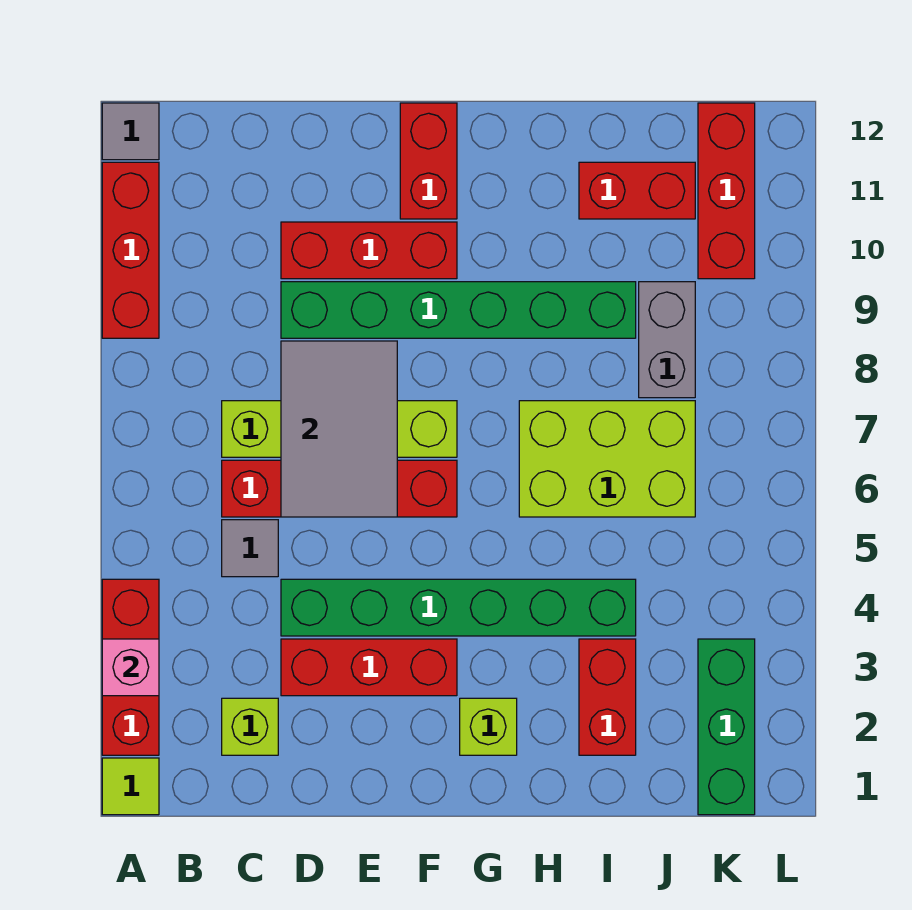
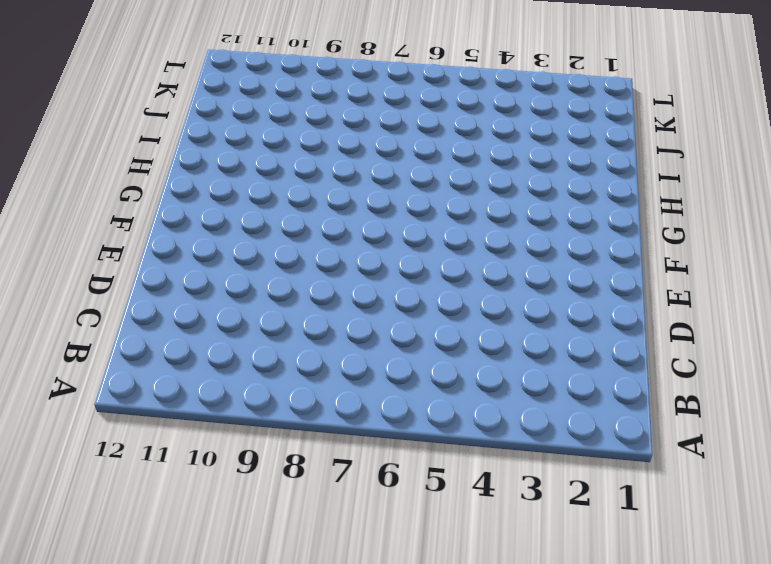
none -> lime tile A1 level 1
none -> red brick A2:A4 level 1
none -> red brick A9:A11 level 1

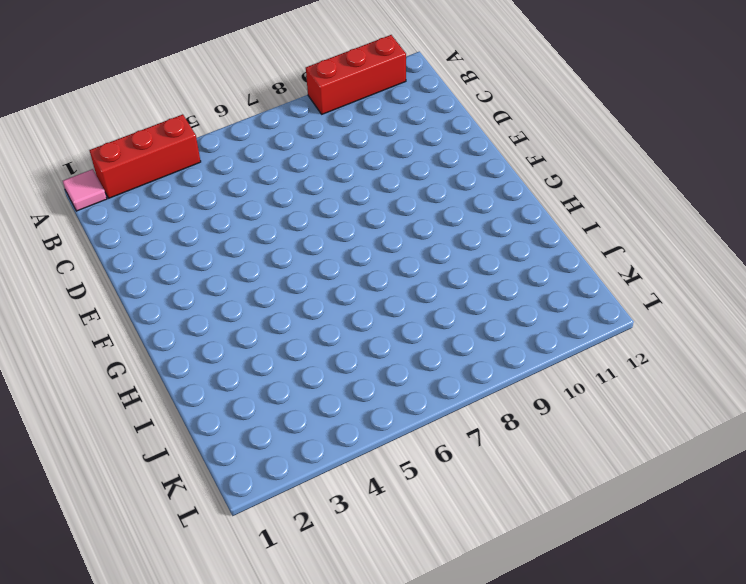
pink tile A1 level 1 -> lime tile A1 level 1
none -> grey tile A12 level 1
none -> lime brick C2 level 1
none -> grey tile C5 level 1

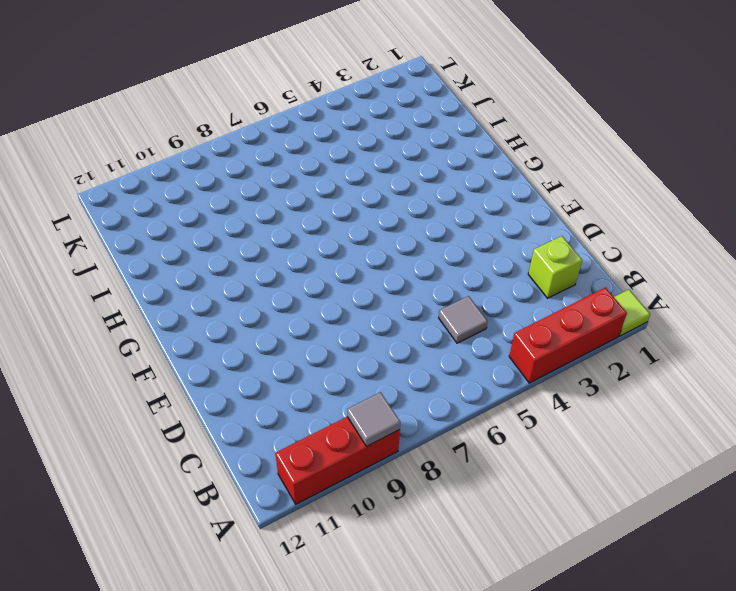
grey tile A9 level 2 -> grey tile A12 level 1
none -> red brick C6:F6 level 1
none -> lime brick C7:F7 level 1
none -> red brick D3:F3 level 1

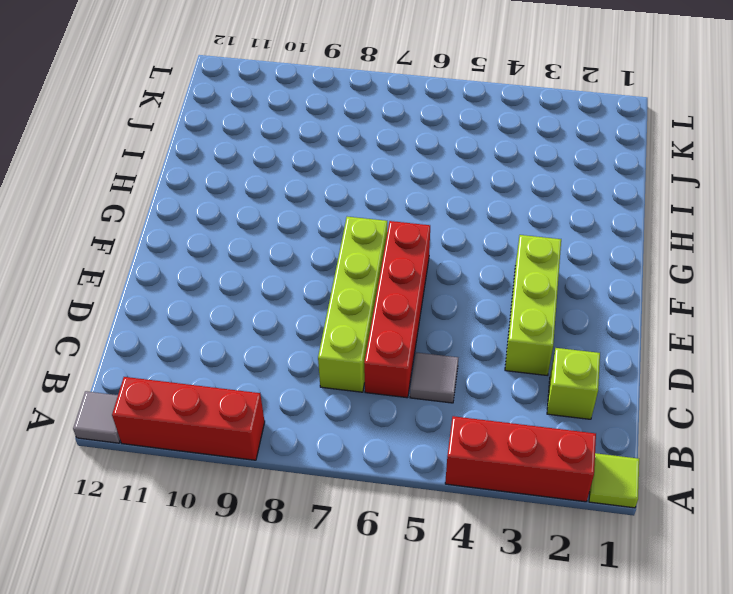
lime brick D3:F3 level 1 -> red brick D3:F3 level 1
none -> green brick D4:I4 level 1
none -> green brick D9:I9 level 1
none -> red brick D10:F10 level 1

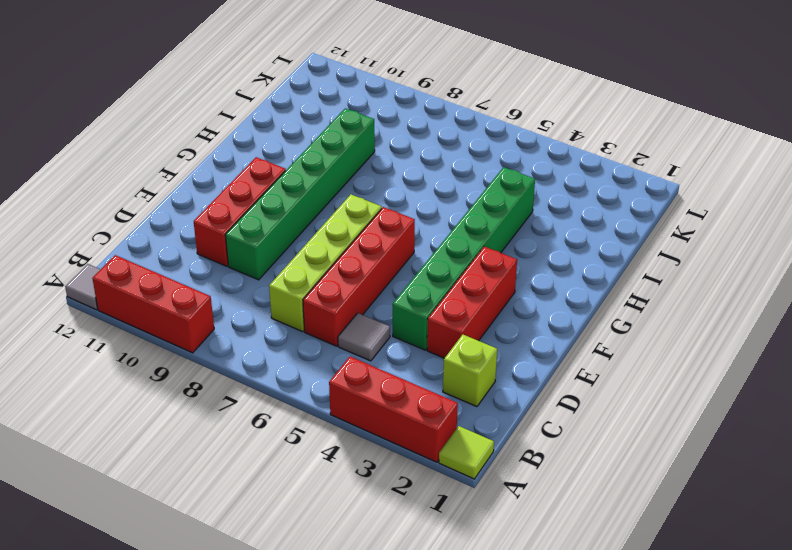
none -> red brick F11:F12 level 1
none -> lime brick G2 level 1
none -> lime brick H6:J7 level 1

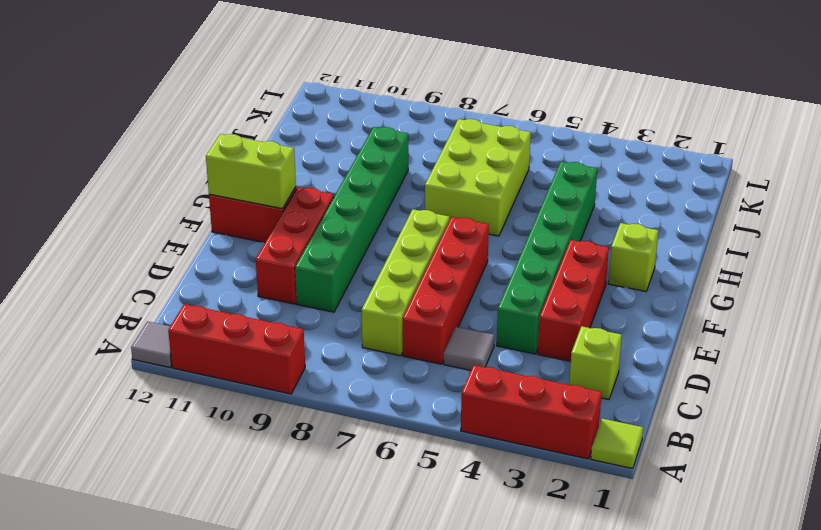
lime brick F11:F12 level 2 -> none
none -> red brick I2:I3 level 1
none -> red brick I11:J11 level 1
none -> grey brick J8:J9 level 1

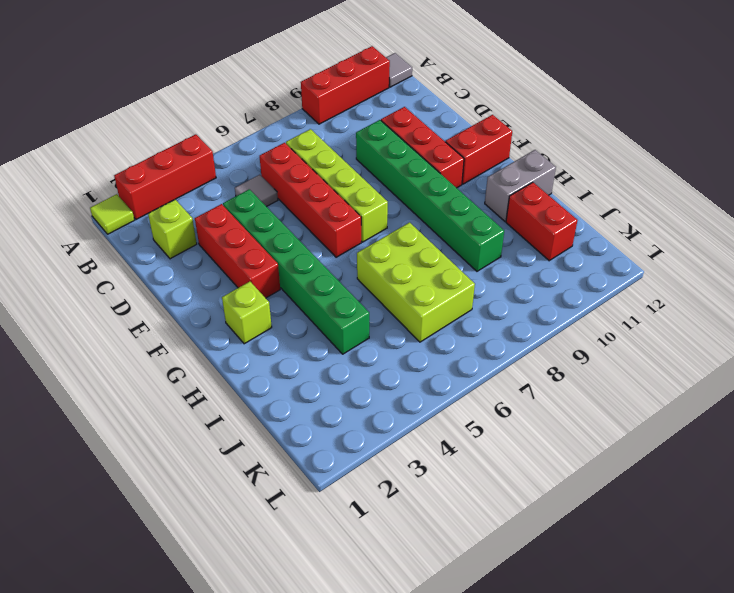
grey brick H11:H12 level 1 -> grey brick J8:J9 level 1
none -> red brick I2:I3 level 1
none -> green brick K1:K3 level 1
none -> red brick K10:K12 level 1

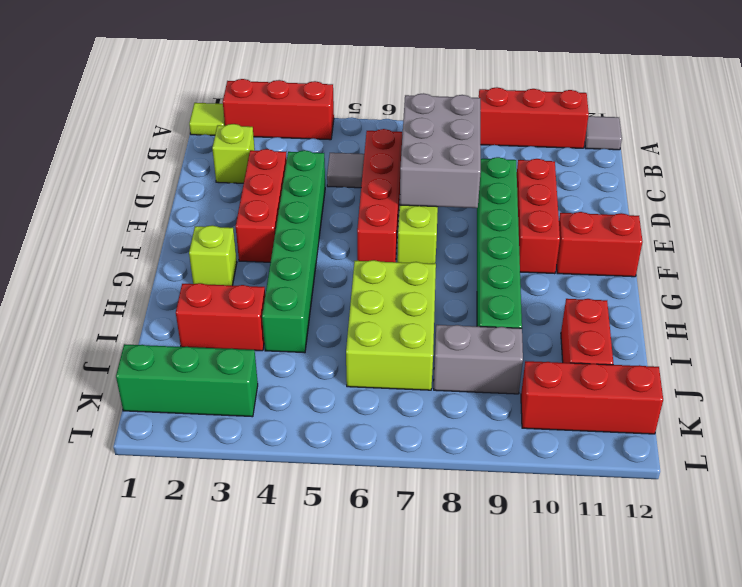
grey brick C7:E8 level 2 -> grey tile D6:E8 level 2
none -> pink brick A3 level 2

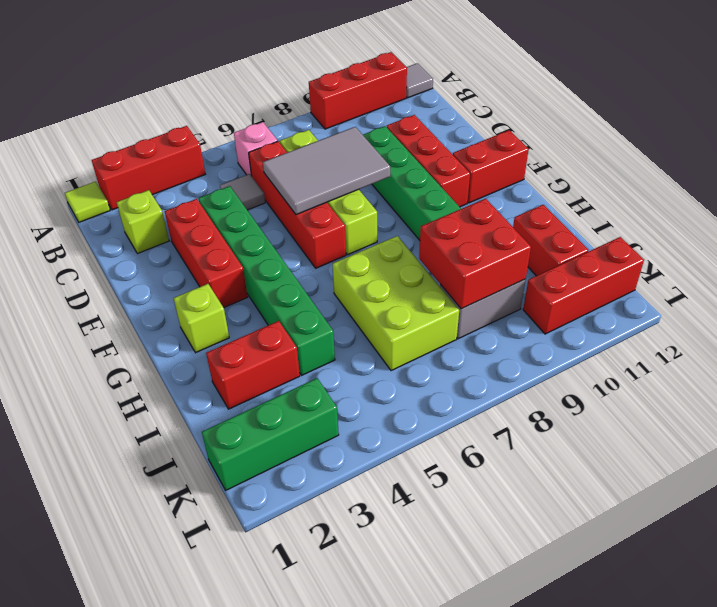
pink brick B6 level 1 -> pink brick A3 level 2
red brick I8:J9 level 2 -> none

